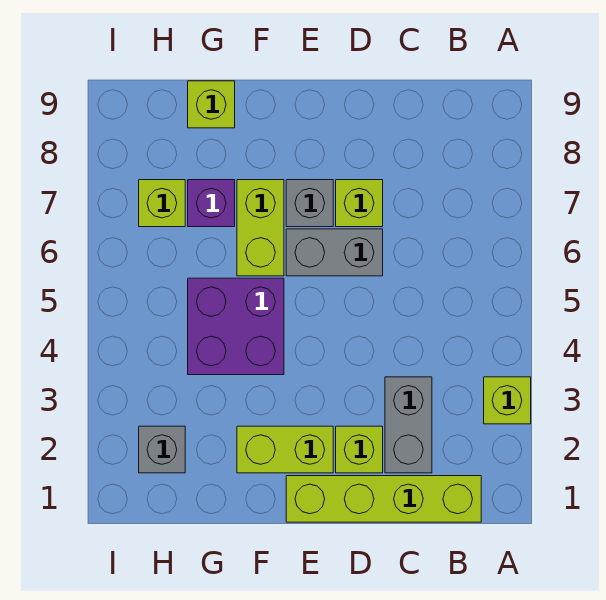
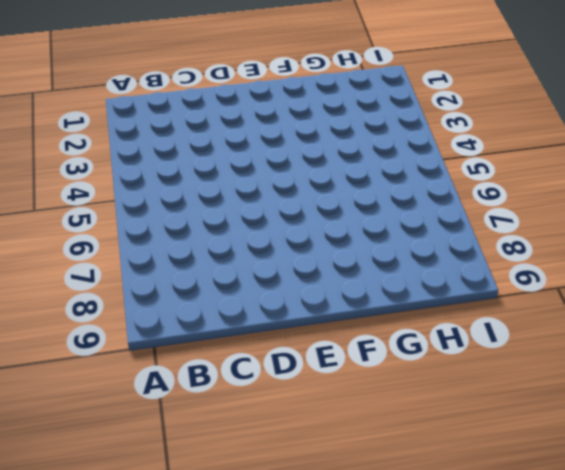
none -> lime brick A3 level 1
none -> lime brick B1:E1 level 1
none -> grey brick C2:C3 level 1

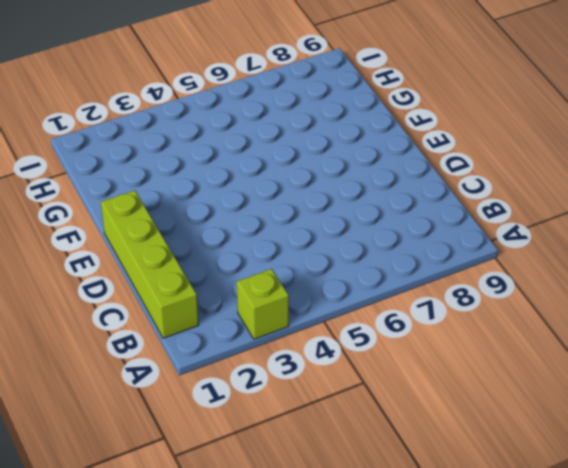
none -> grey brick C2:C3 level 1
none -> lime brick D2 level 1
none -> grey brick D6:E6 level 1

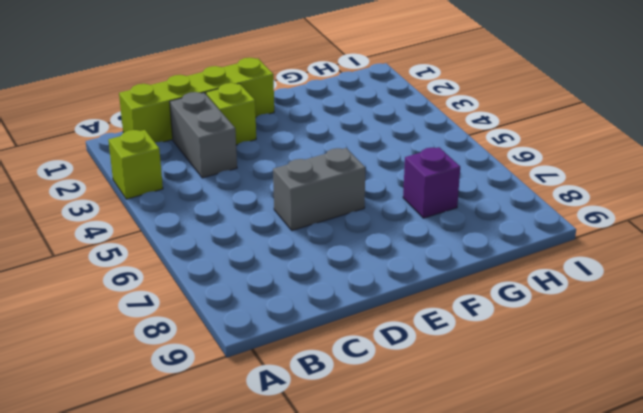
none -> lime brick D7 level 1
none -> lime brick E2:F2 level 1
none -> grey brick E7 level 1

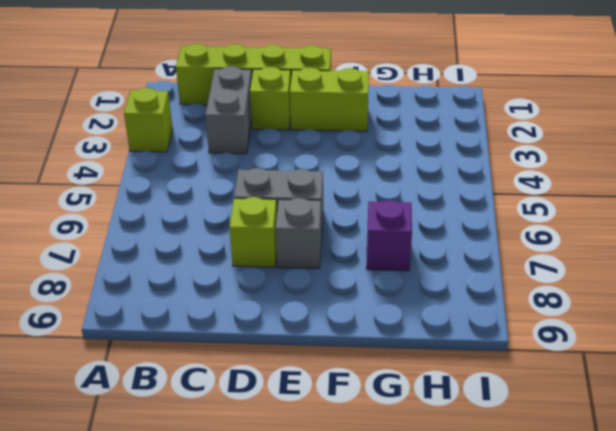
none -> purple brick F4:G5 level 1
none -> lime brick F6:F7 level 1
none -> lime brick G9 level 1

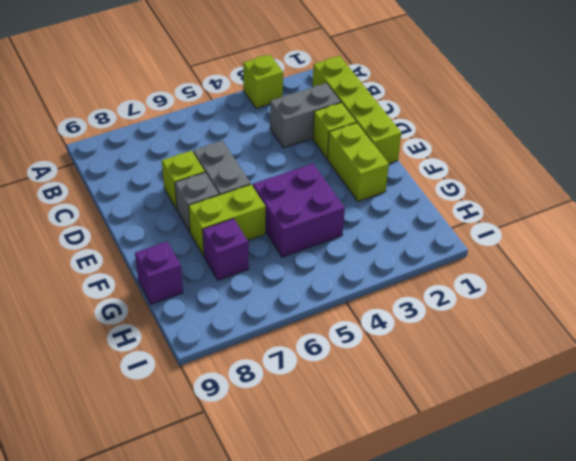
purple brick G9 level 1 -> lime brick G9 level 1
none -> grey brick H2 level 1
none -> lime brick H7 level 1

